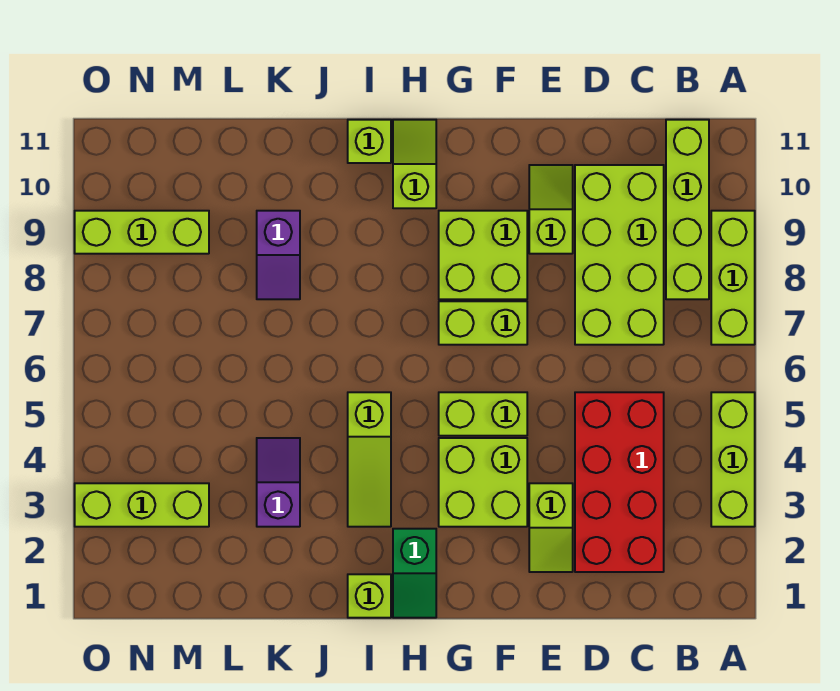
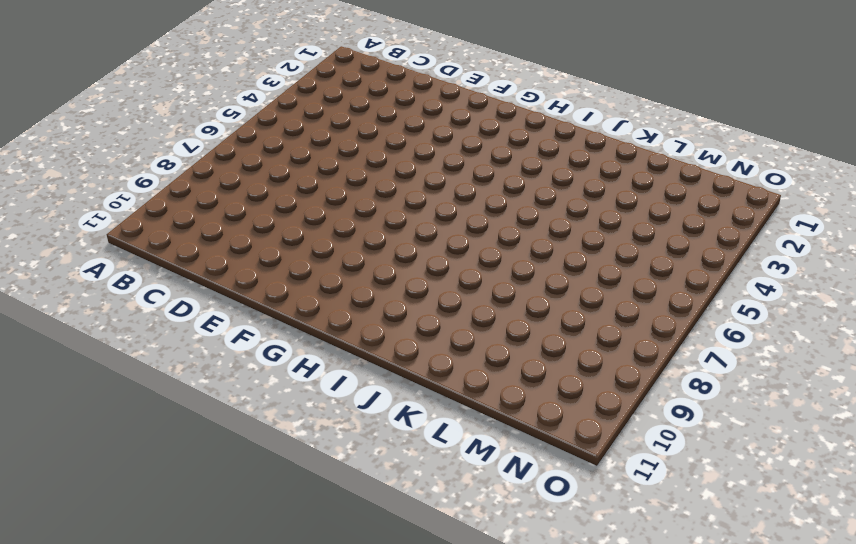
none -> lime brick A3:A5 level 1
none -> lime brick A7:A9 level 1
none -> lime brick B8:B11 level 1

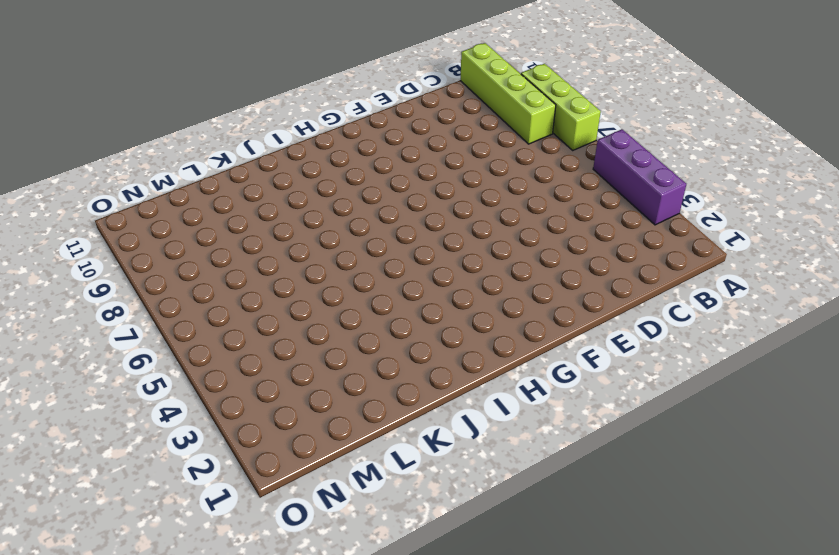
purple brick A3:A5 level 1 -> lime brick A3:A5 level 1
none -> red brick C2:D5 level 1
none -> lime brick C7:D10 level 1
none -> lime slope E2:E3 level 1 top 3

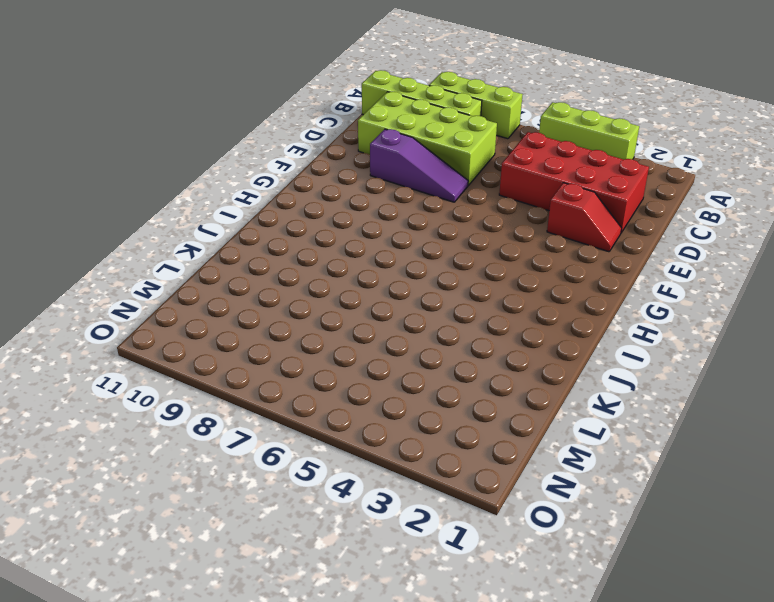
red slope E2:E3 level 1 top 3 -> lime slope E2:E3 level 1 top 3
purple slope E7:E9 level 1 top 9 -> lime slope E9:E10 level 1 top 9
none -> lime brick F3:G4 level 1
none -> lime brick F5:G5 level 1
none -> lime brick F7:G7 level 1

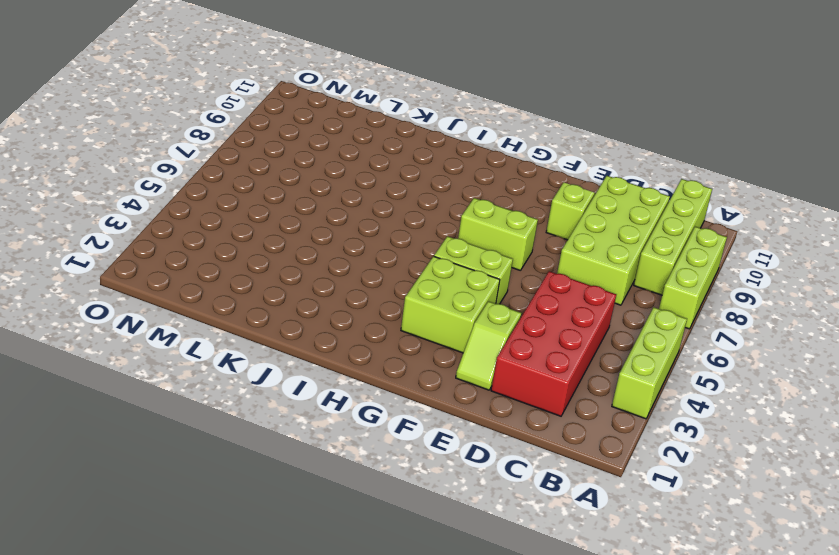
none -> lime brick F8:G9 level 1
none -> green slope H1:H2 level 1 top 2
none -> lime slope H10:H11 level 1 top 10

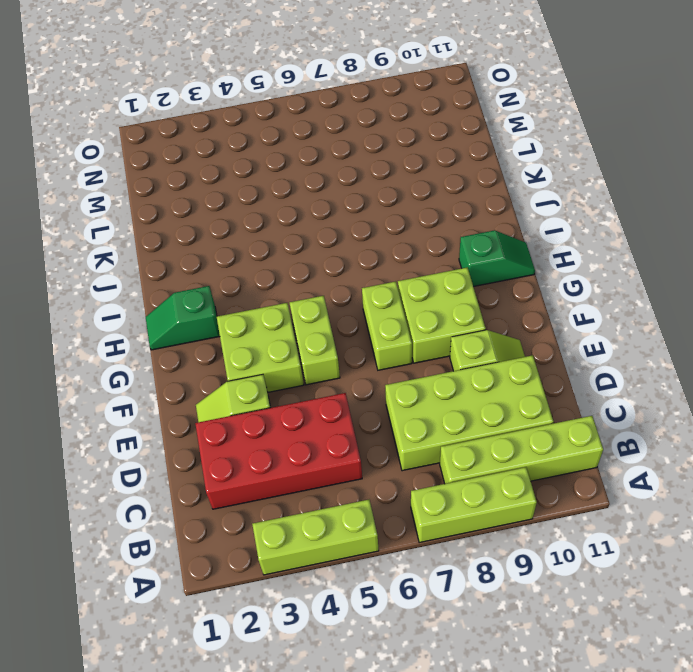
green slope H10:H11 level 1 top 10 -> lime slope H10:H11 level 1 top 10
none -> lime brick I1 level 1
none -> lime slope I3:I5 level 1 top 5
none -> lime brick I11 level 1

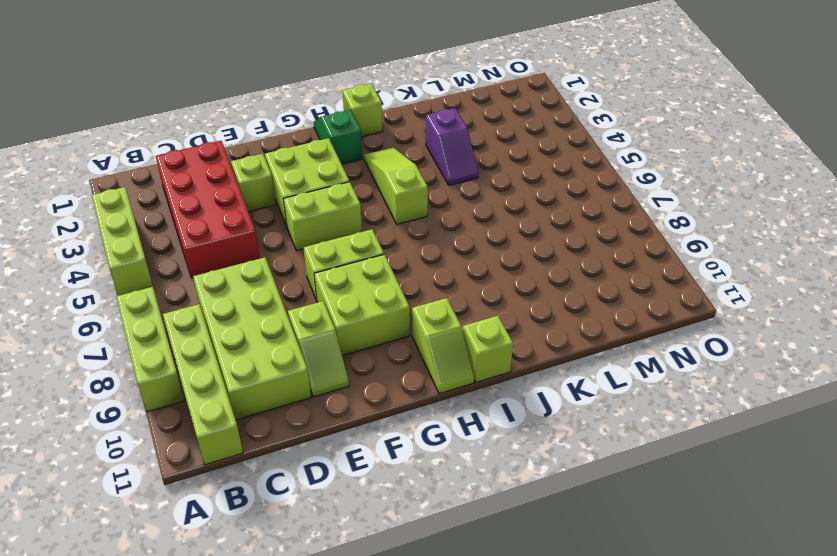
none -> purple slope K8:K9 level 1 top 9
none -> lime brick M3:O3 level 1
none -> lime brick M9:O9 level 1

